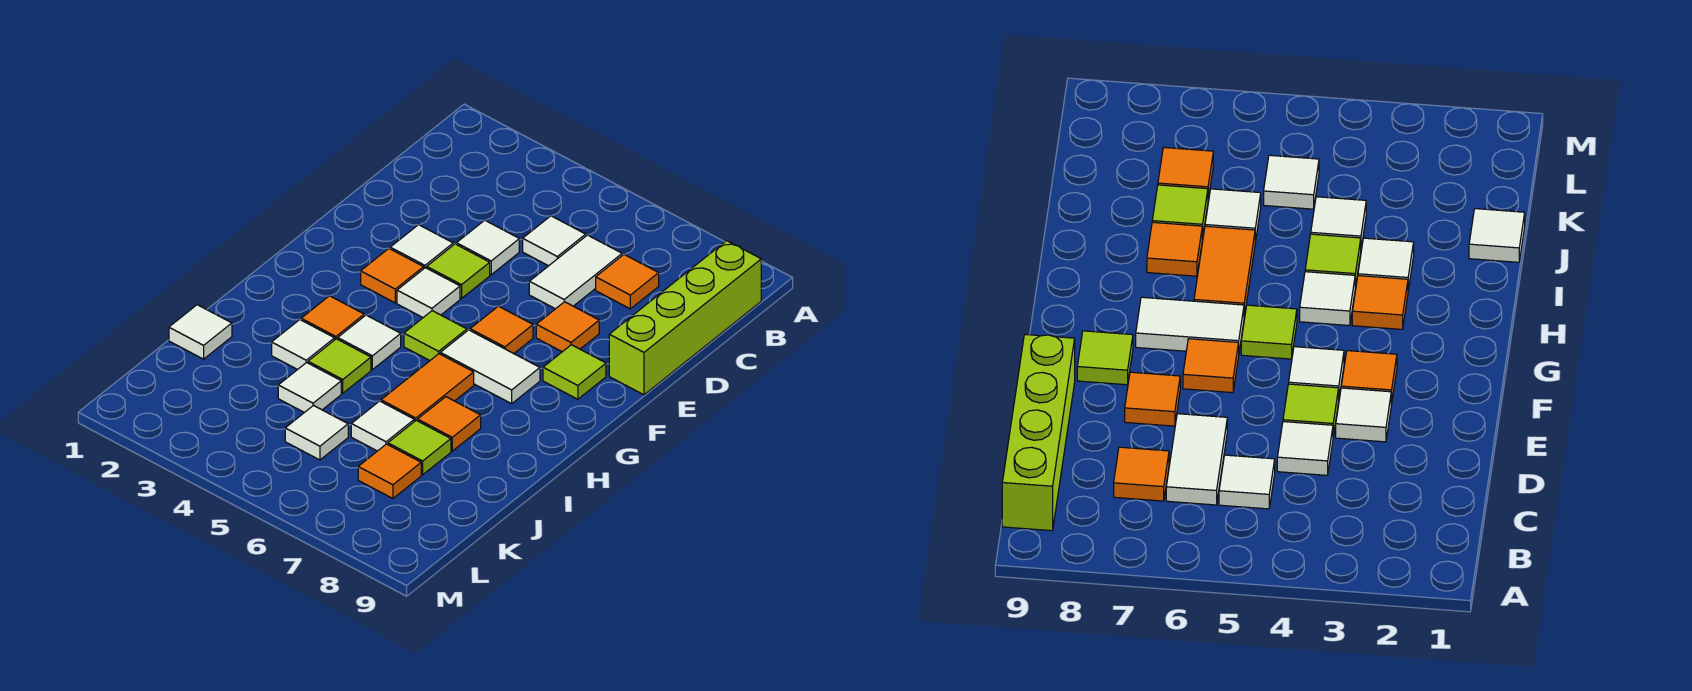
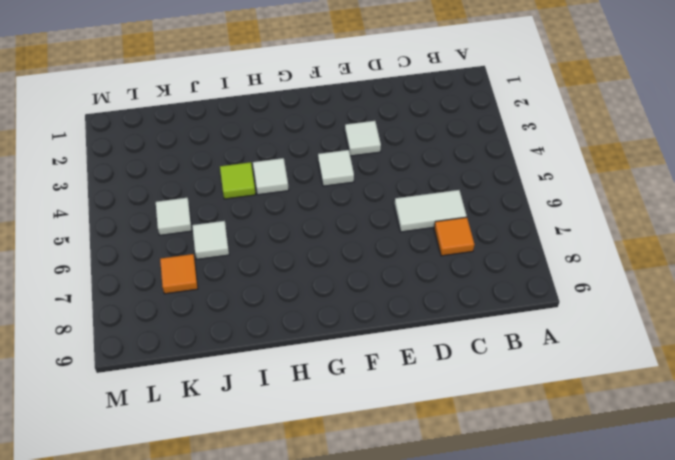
none -> lime brick B9:E9 level 1
none -> white tile C5 level 1
none -> white tile D4 level 1

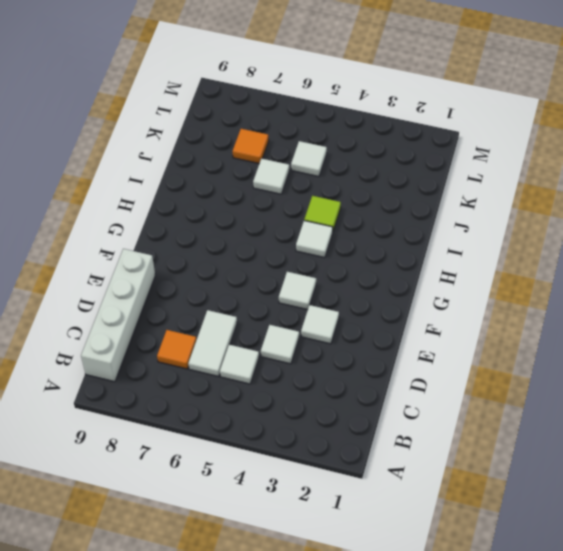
white brick B9:E9 level 1 -> lime brick B9:E9 level 1
none -> lime tile E4 level 1
none -> orange tile E7 level 1
none -> orange tile F3 level 1

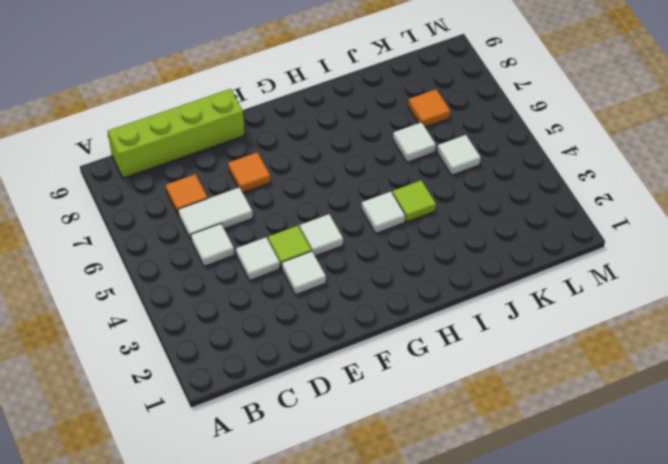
none -> orange tile F3 level 1
none -> orange tile F6 level 1
none -> lime tile F8 level 1

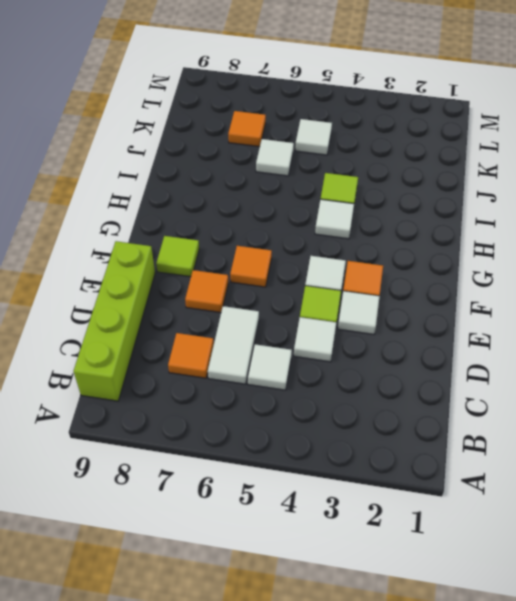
none -> lime tile G5 level 1
none -> white tile G6:G7 level 1
none -> orange tile H3 level 1

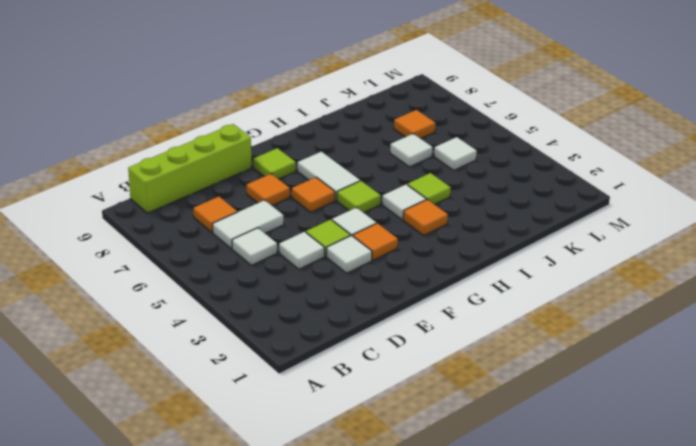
none -> orange tile H6:I6 level 1
none -> white tile I3 level 1
none -> orange tile I7 level 1

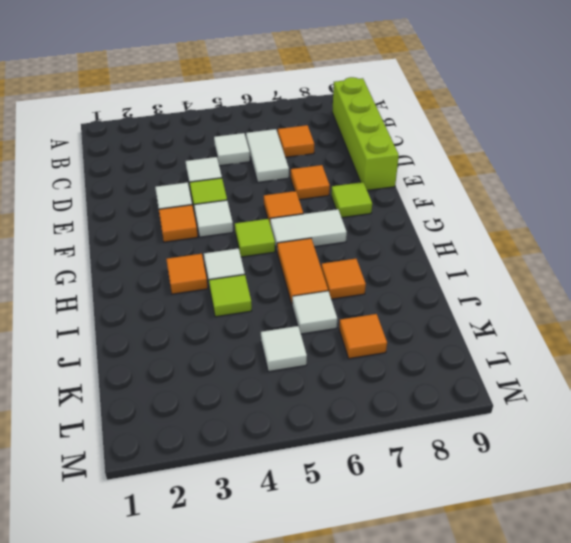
none -> white tile I3 level 1
none -> white tile J1 level 1
none -> white tile J4 level 1

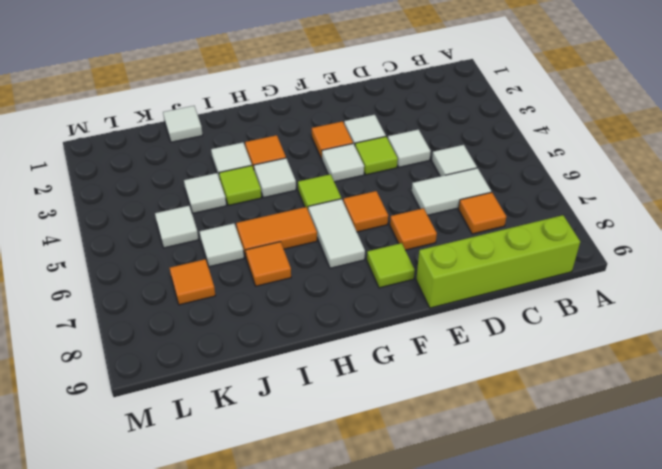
none -> lime tile J7 level 1

